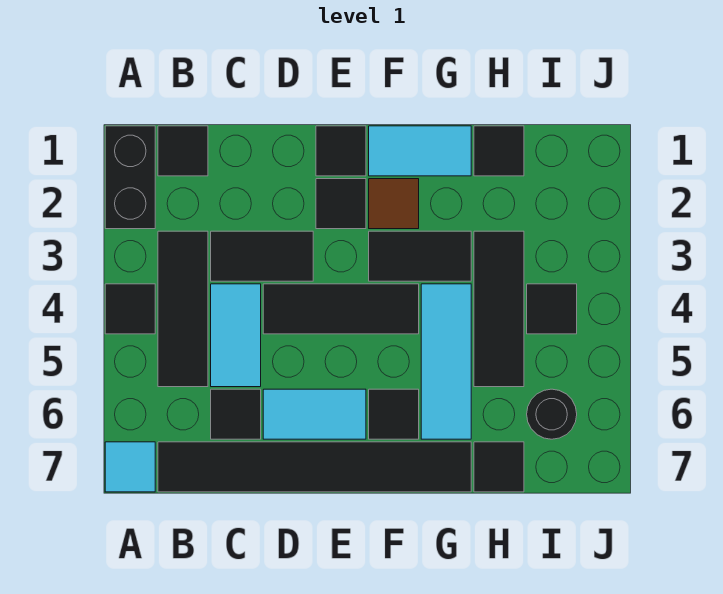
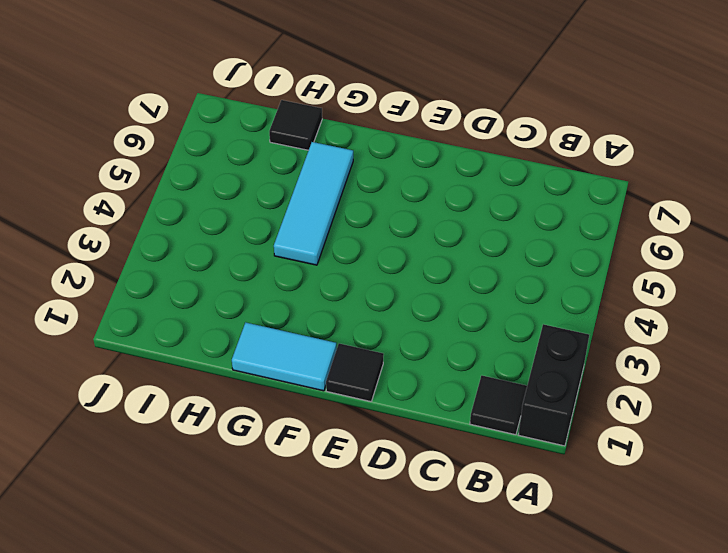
none -> black tile A4 level 1
none -> cyan tile A7 level 1
none -> black tile B3:B5 level 1

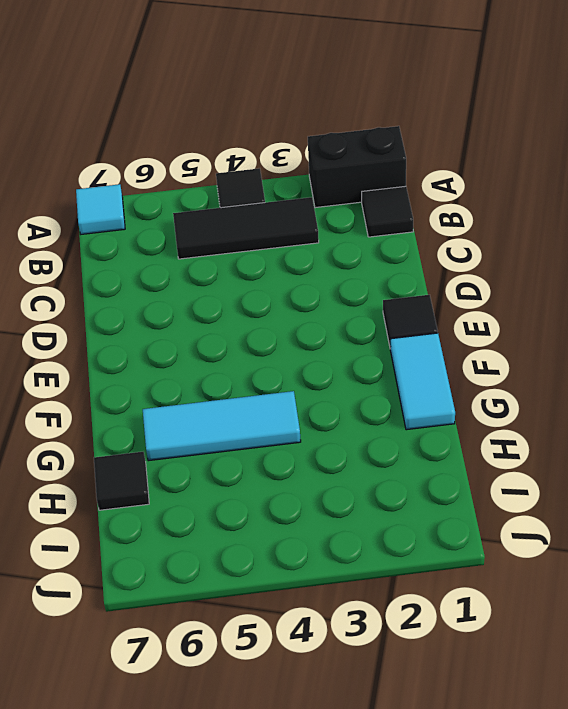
none -> black tile B7:G7 level 1
none -> black tile C3:D3 level 1
none -> cyan tile C4:C5 level 1

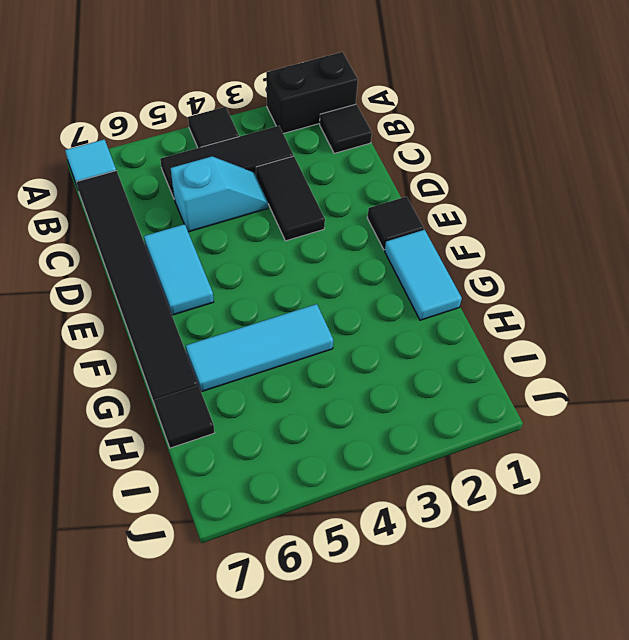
cyan slope C4:C5 level 1 top 5 -> cyan tile C4:C5 level 1
none -> black tile C6 level 1
none -> black tile D4:F4 level 1
none -> black tile E2 level 1

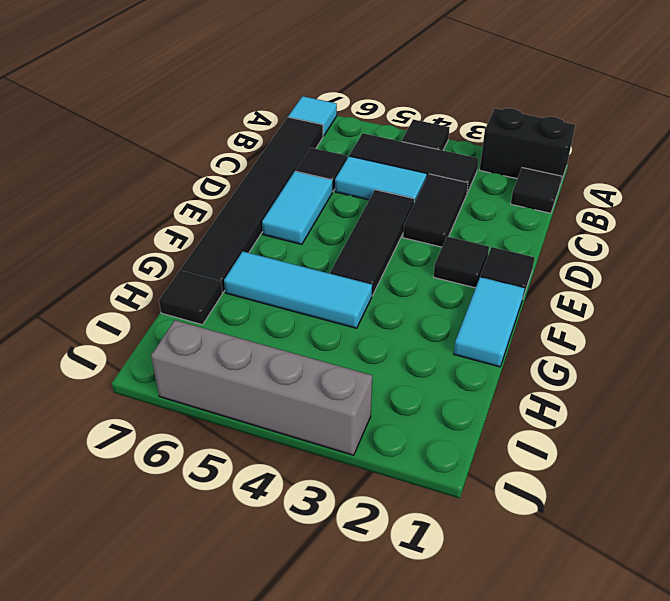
grey brick J3:J6 level 1 -> none
none -> brown tile F2 level 1
none -> black tile F3:G3 level 1
none -> black tile F6 level 1

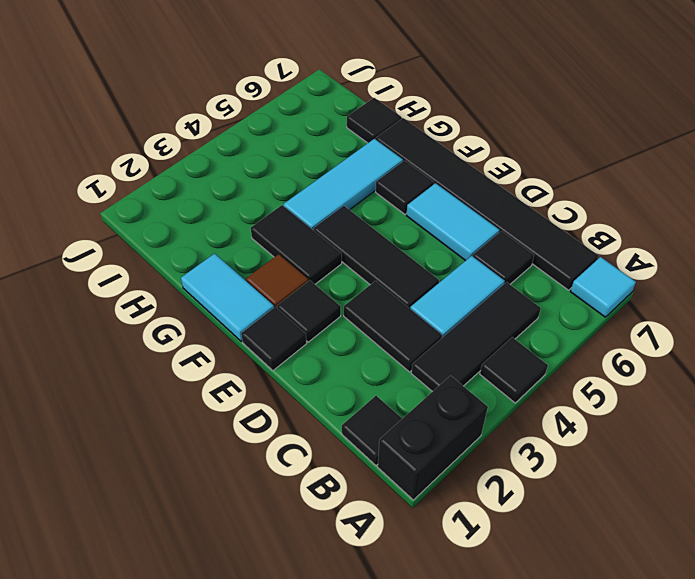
none -> black tile H1 level 1
none -> black tile H3:H5 level 1
none -> black tile I4 level 1

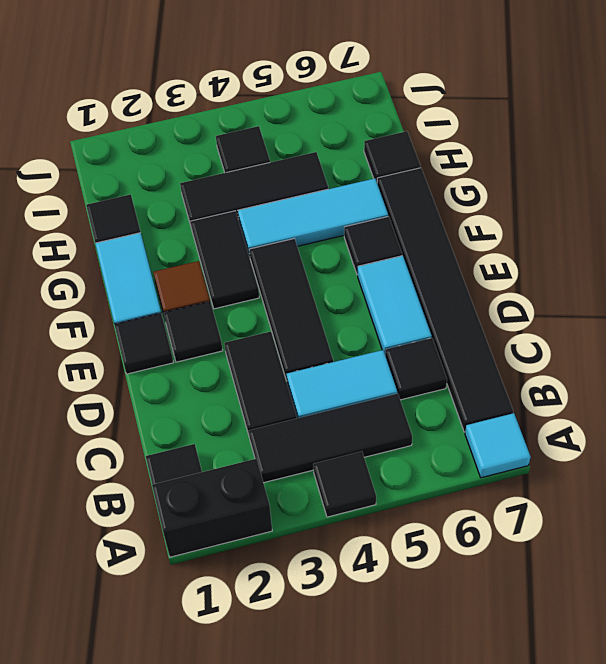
none -> black round brick I6 level 1

